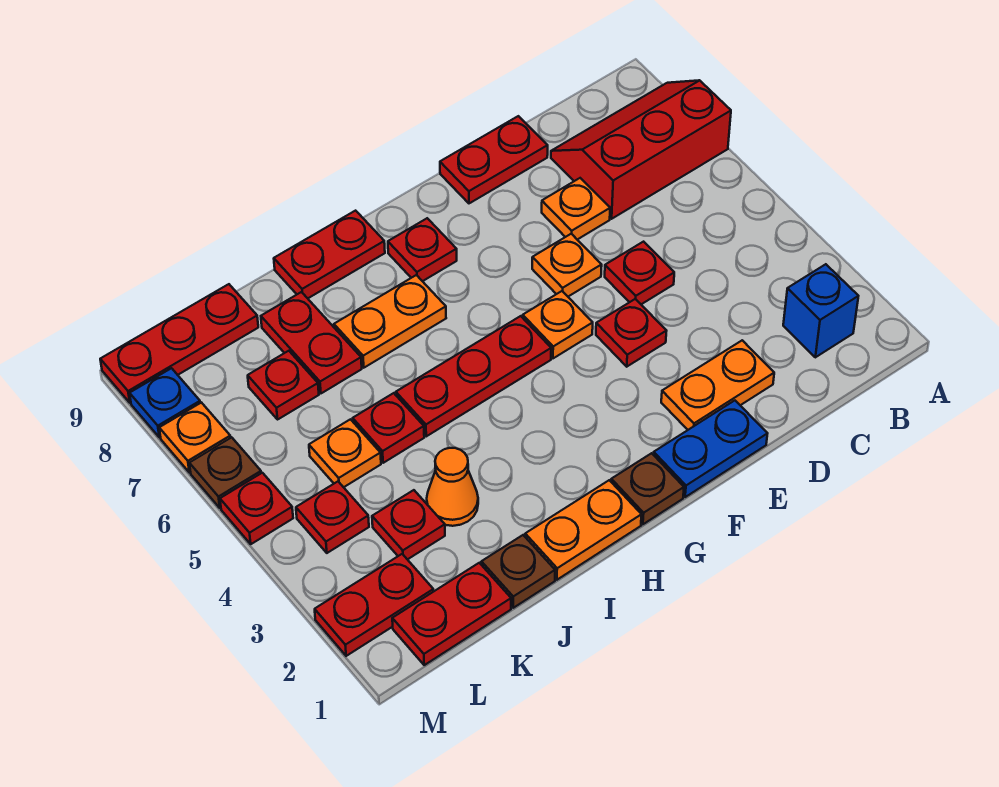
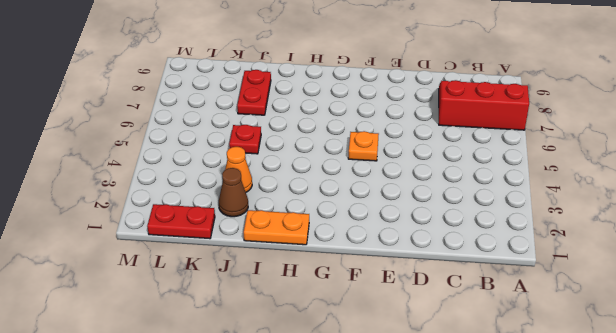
brown cone J2 level 1 -> none
none -> blue brick B2 level 1
none -> orange plate D2:E2 level 1
none -> red plate D5 level 1
none -> orange plate D7 level 1

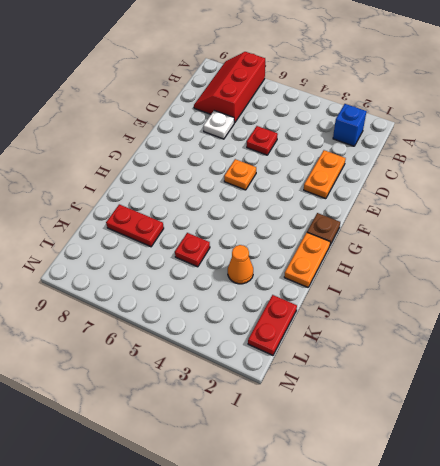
white plate D7 level 1 -> orange plate D7 level 1
none -> red plate D9:E9 level 1
none -> blue plate E1:F1 level 1
none -> red plate E4 level 1
none -> orange plate E6 level 1

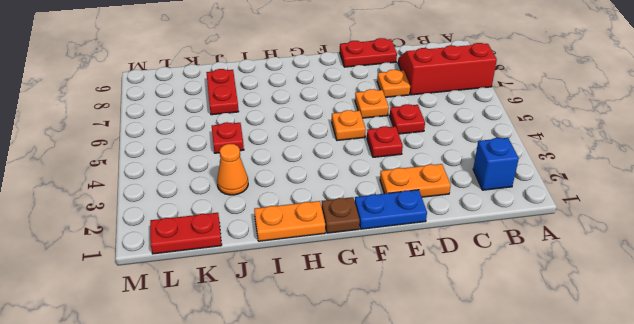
none -> red plate G5:I5 level 1
none -> red plate G8 level 1
none -> orange plate H7:I7 level 1
none -> red plate H9:I9 level 1

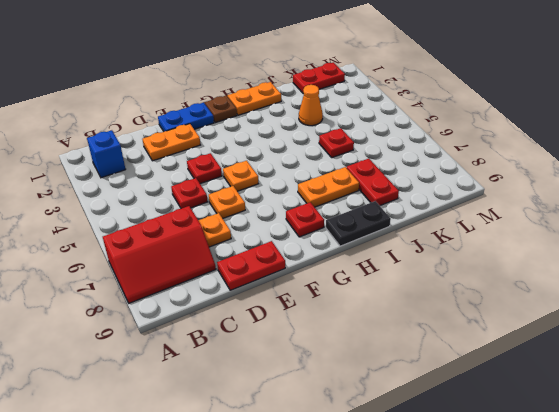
black plate H9:I9 level 1 -> red plate H9:I9 level 1
none -> red plate G5:I5 level 1
none -> brown plate J1 level 1
none -> red plate K3 level 1
none -> orange plate K5 level 1

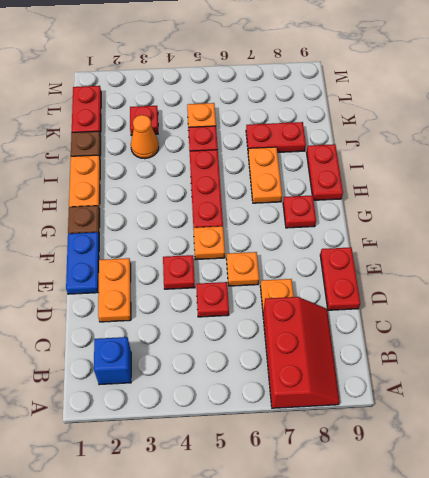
none -> red plate K7 level 1
none -> red plate K9:M9 level 1
none -> red plate L2:M2 level 1
none -> red plate L4 level 1

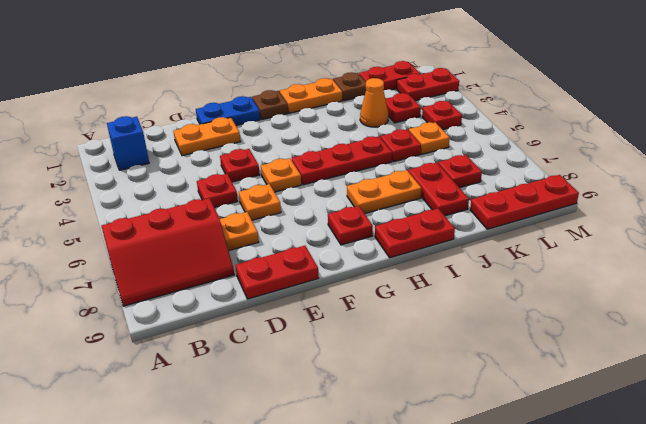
none -> red plate M5 level 1
none -> brown plate M6 level 1
none -> orange plate M7 level 1
none -> blue plate M8 level 1

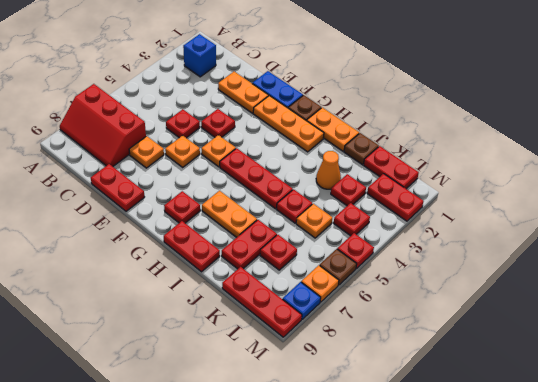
orange plate F2:H2 level 1 -> none

